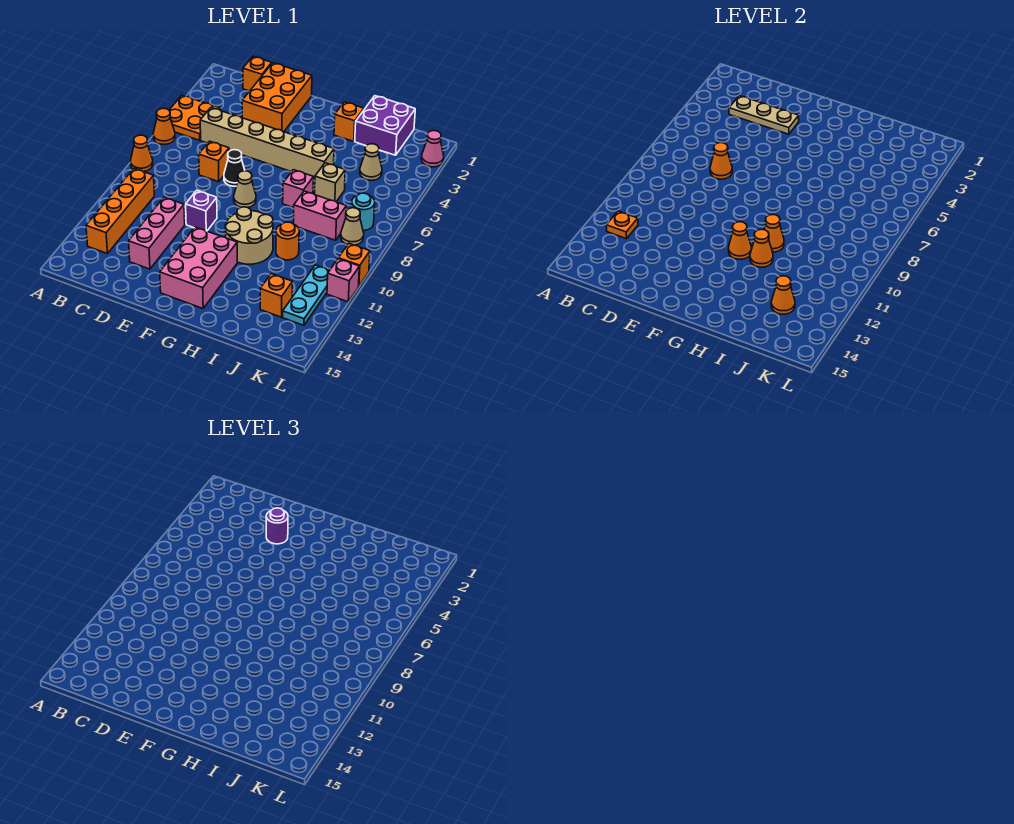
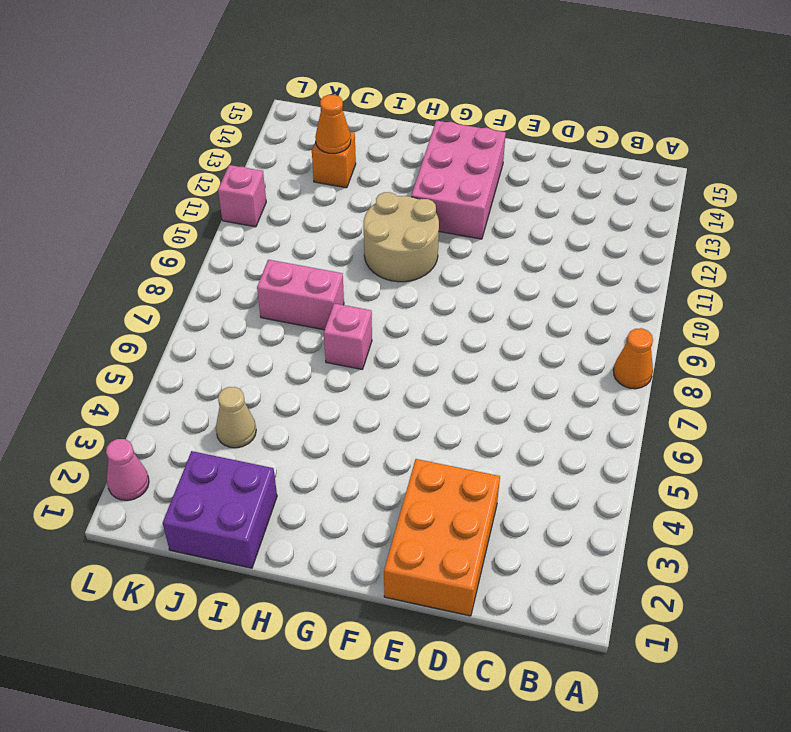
none -> orange plate A4:B5 level 1
none -> orange cone A6 level 1
none -> orange brick B10:B13 level 1
none -> orange brick C1 level 1

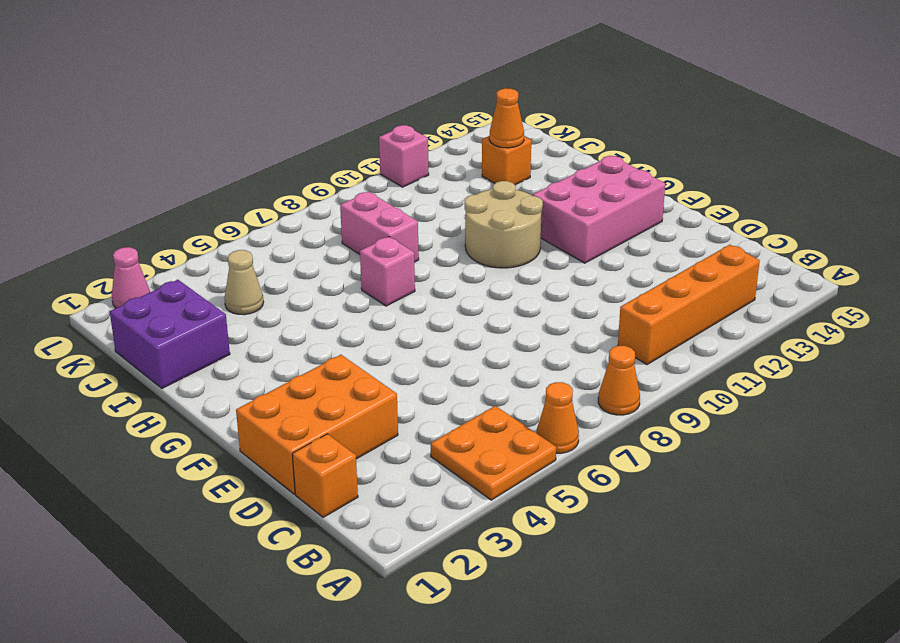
none -> tan brick C5:H5 level 1
none -> orange brick D7 level 1
none -> pink brick D11:D13 level 1
none -> black cone E7 level 1

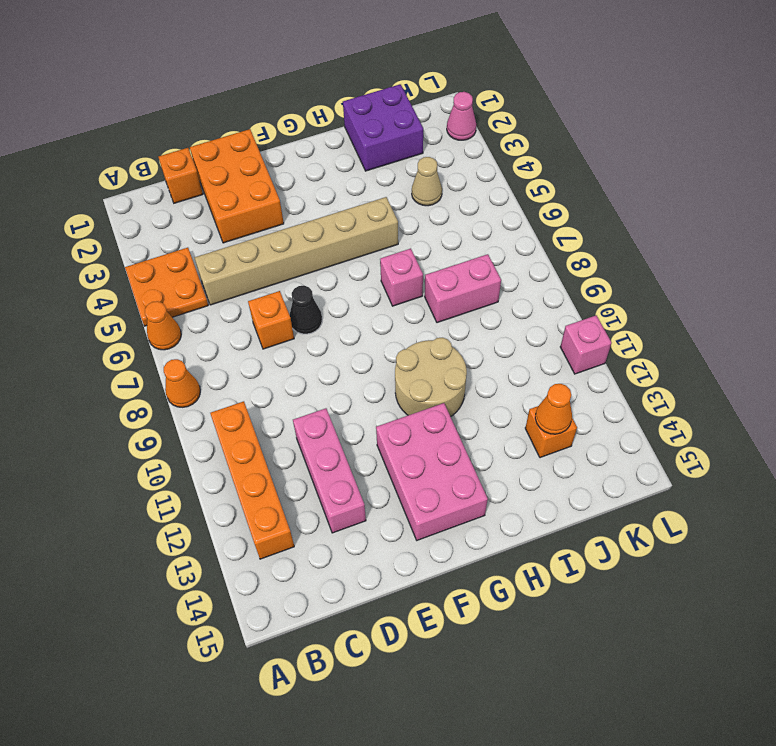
none -> purple brick E10 level 1
none -> tan cone F8 level 1
none -> orange brick H2 level 1
none -> tan brick I6 level 1

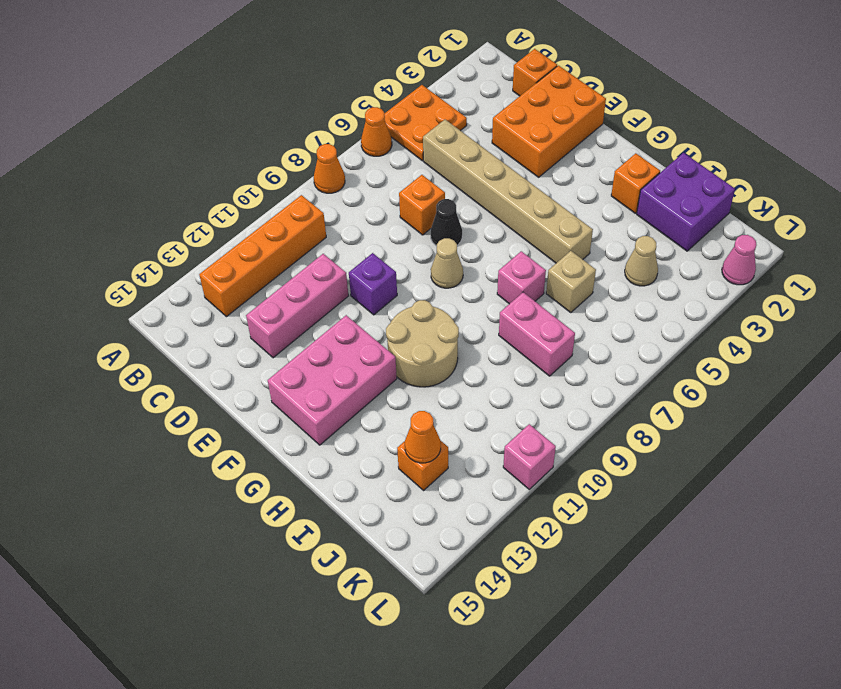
none -> orange round brick I10 level 1
none -> cyan round brick K7 level 1
none -> tan cone K8 level 1
none -> cyan plate K11:K13 level 1

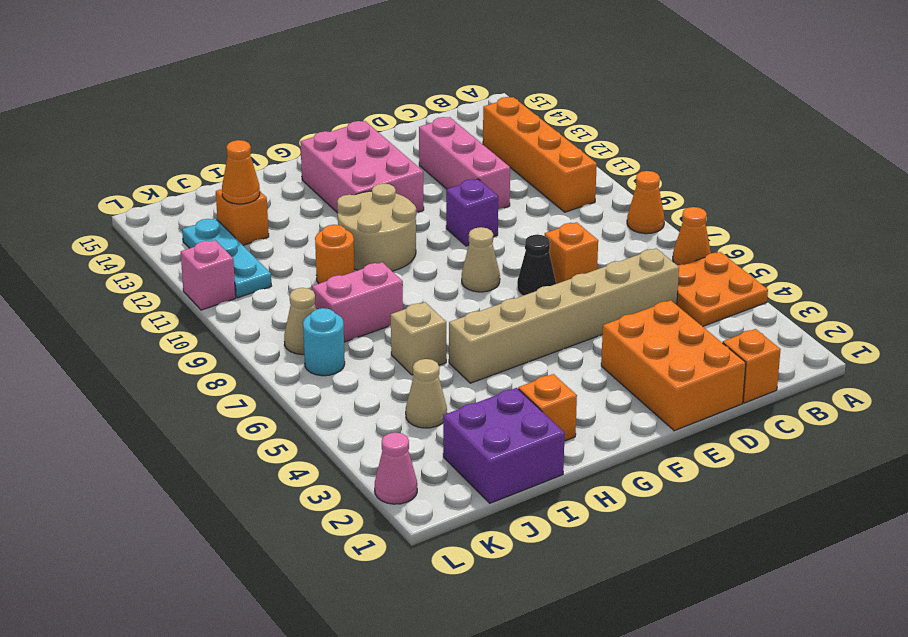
none -> pink brick H7 level 1
none -> orange brick L10 level 1
none -> orange plate B12 level 2
none -> tan plate C3:E3 level 2

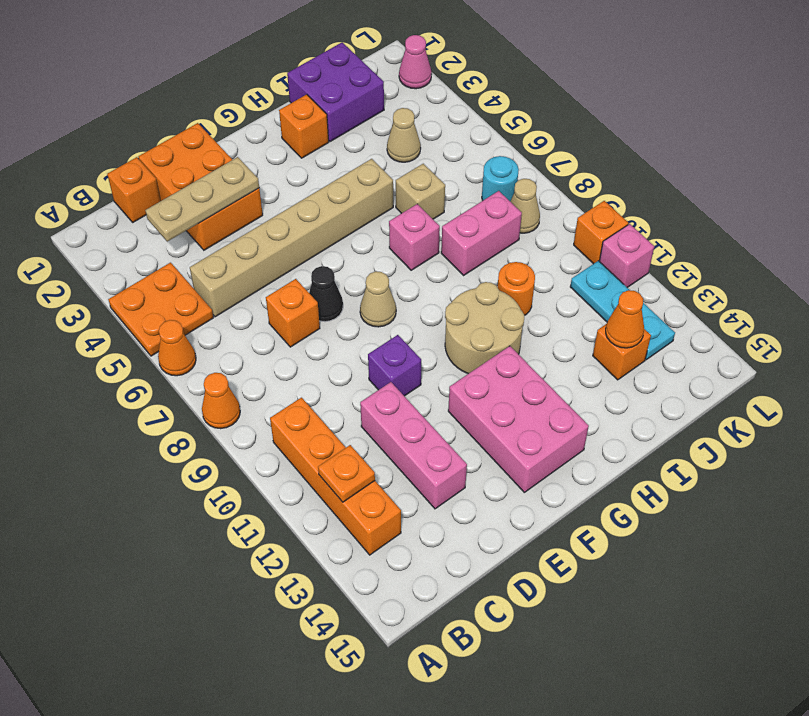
none -> orange cone D7 level 2
none -> orange cone G11 level 2
none -> orange cone H10 level 2
none -> orange cone H11 level 2

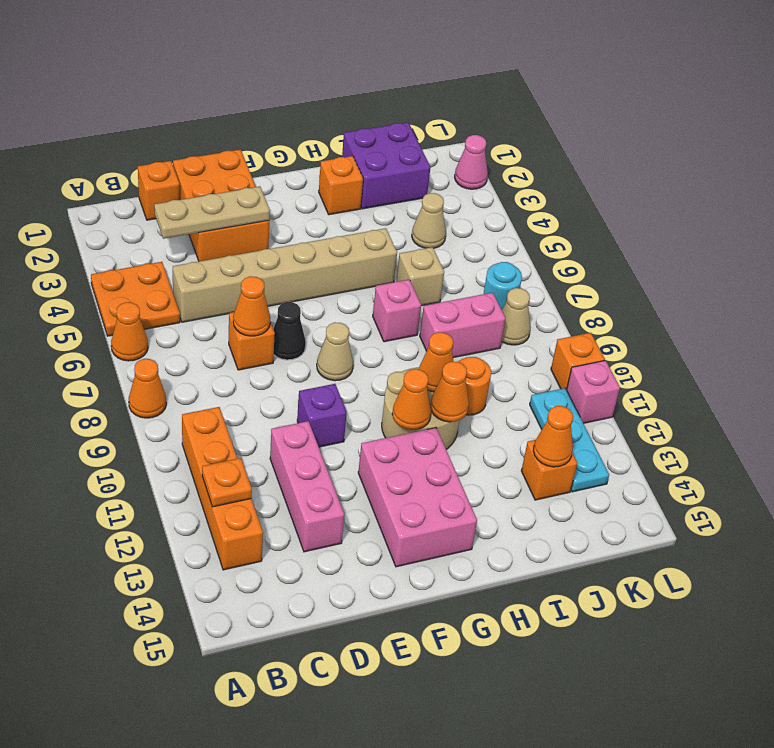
none -> purple round brick E3 level 3

